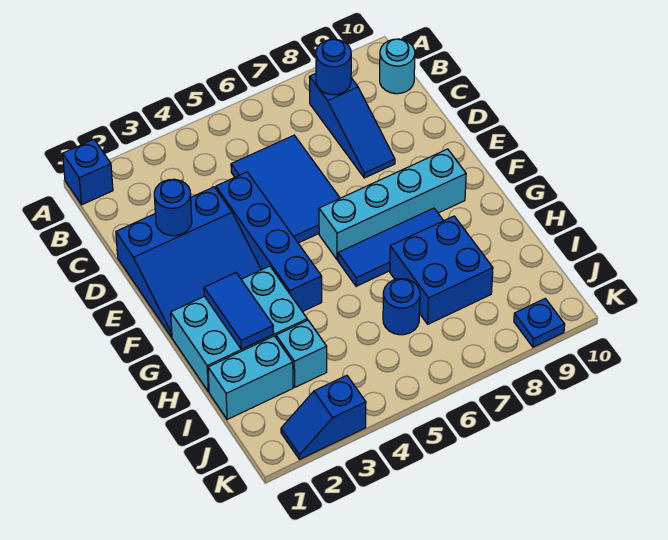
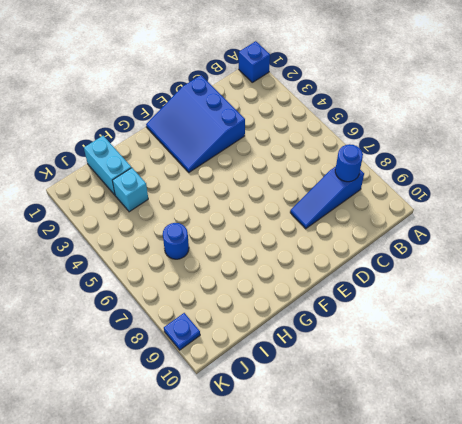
none -> cyan round brick B10 level 1
none -> blue tile C5:E6 level 1
none -> blue brick D4:G4 level 1

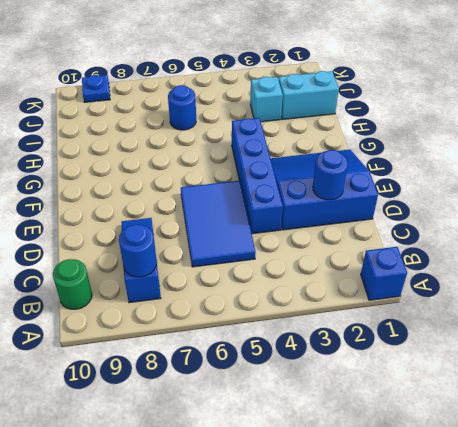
green round brick B10 level 1 -> cyan round brick B10 level 1
none -> cyan brick F6:F9 level 1
none -> cyan brick G1:H3 level 1
none -> blue tile G6:G8 level 1

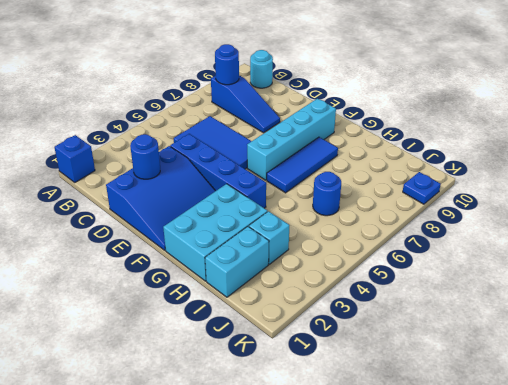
none -> blue brick H7:I8 level 1
none -> blue slope K2:K3 level 1 top 3
none -> blue tile G2:H2 level 2

